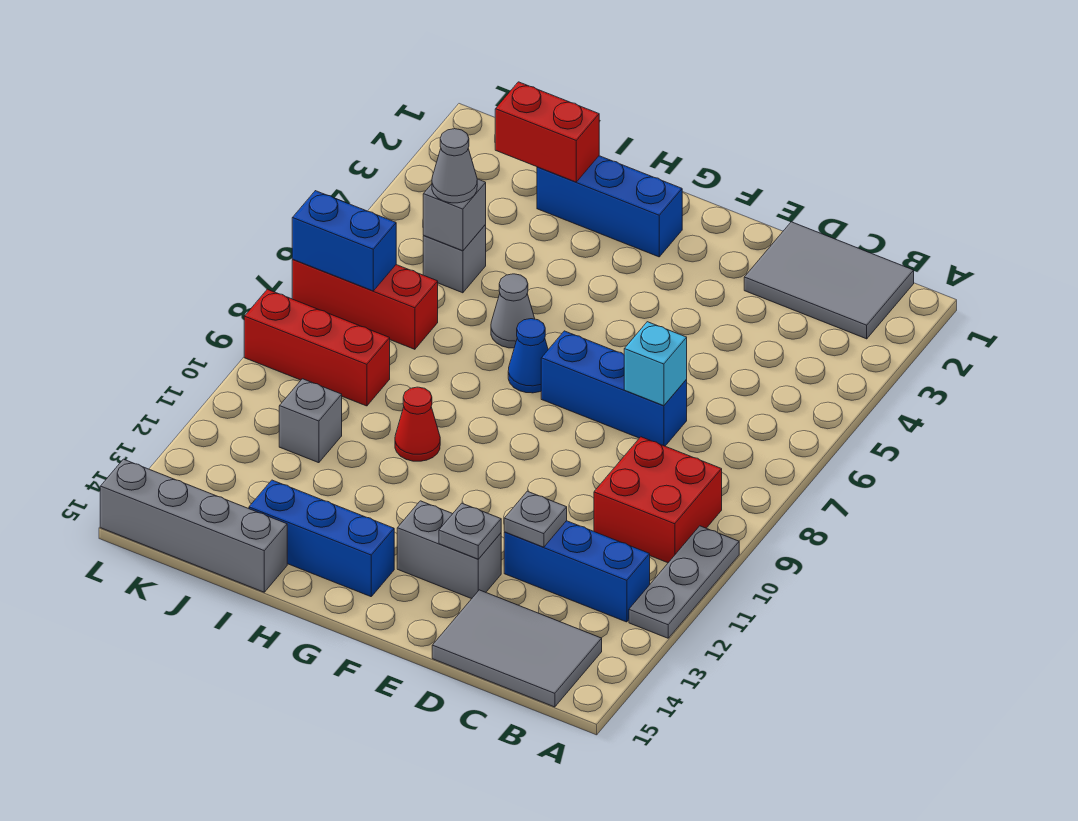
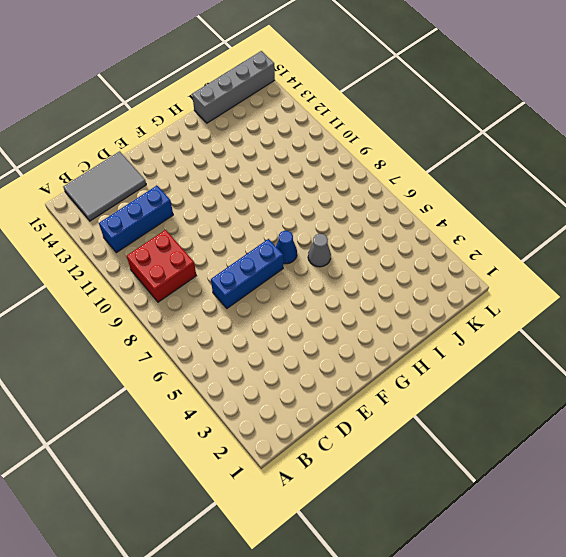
none -> grey plate A10:A12 level 1
none -> grey tile B1:D2 level 1
none -> grey brick E13:F13 level 1

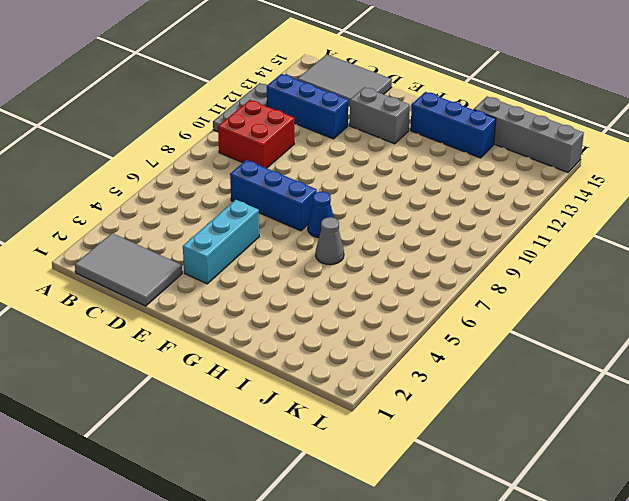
cyan brick E3:E5 level 1 -> none
none -> blue brick G2:I2 level 1
none -> red cone H10 level 1
none -> grey brick J5 level 1

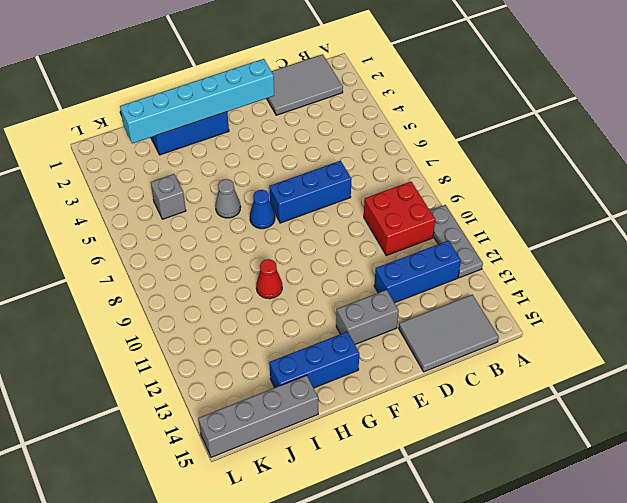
cyan brick E2:J2 level 2 -> red brick I2:J2 level 2
none -> red brick J7:L7 level 1
none -> red brick J9:L9 level 1
none -> grey brick J11 level 1

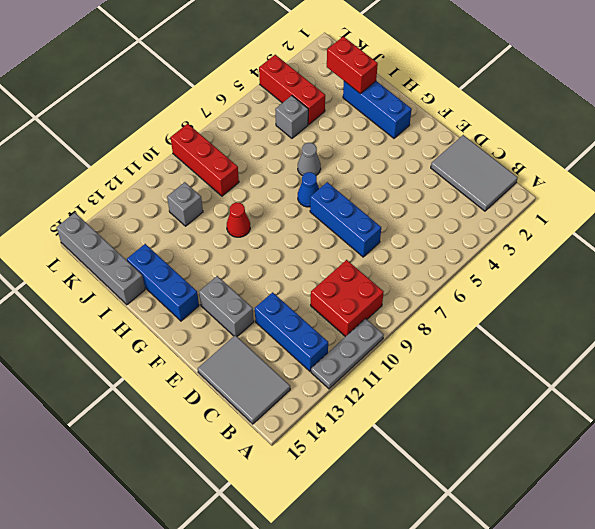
red brick J4:L4 level 1 -> red brick J7:L7 level 1
none -> cyan brick D7 level 2
none -> grey plate D12 level 2
none -> grey plate E13 level 2

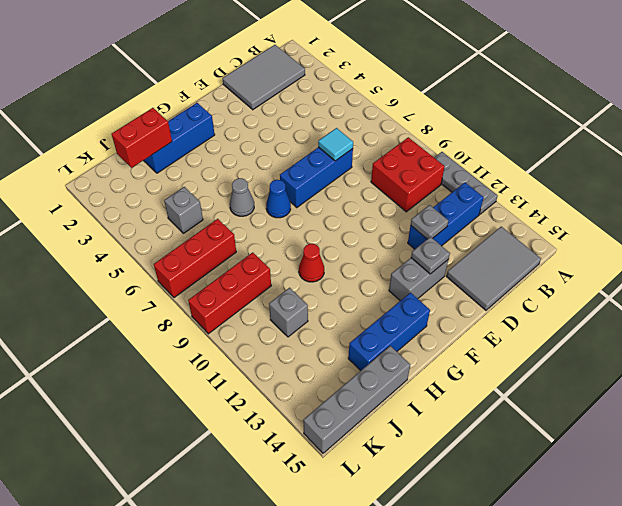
cyan tile D7 level 2 -> cyan brick D7 level 2
none -> grey brick J5 level 2
none -> blue brick K7:L7 level 2
none -> grey cone J5 level 3

